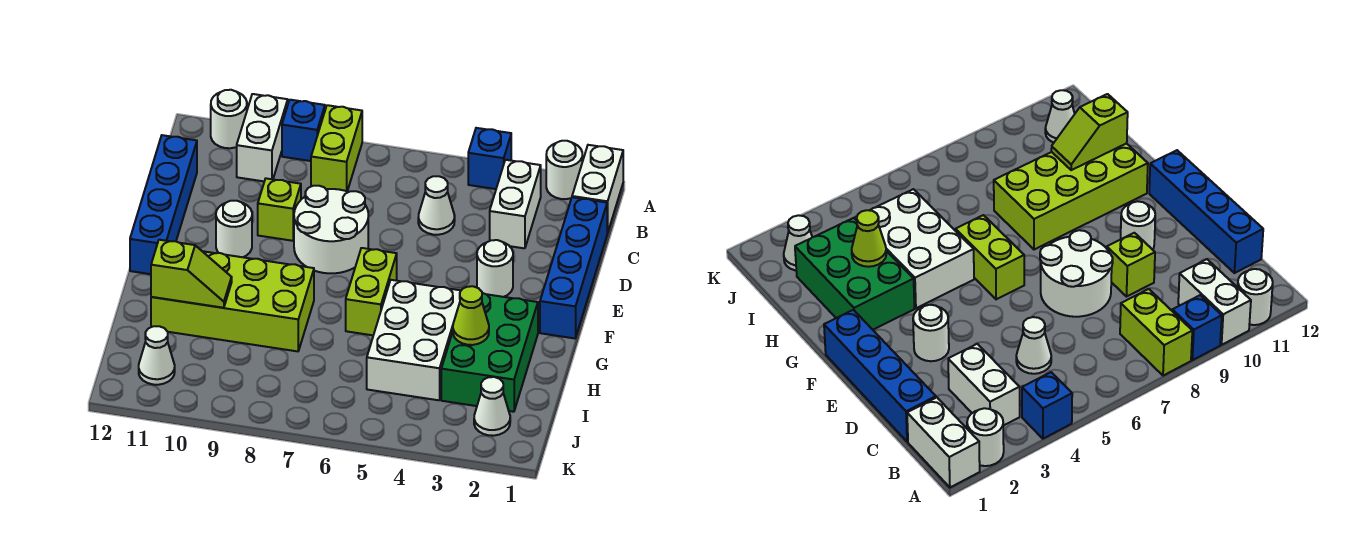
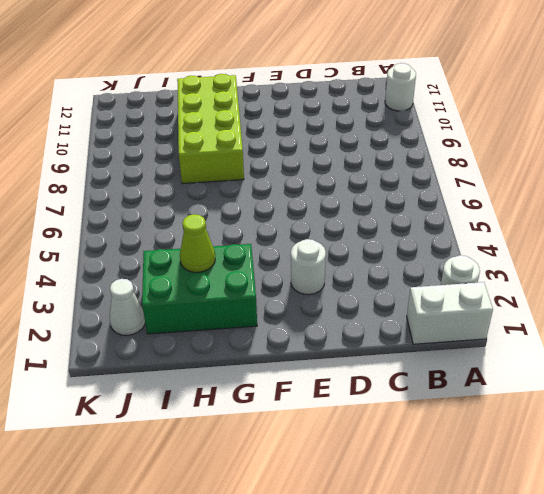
none -> blue brick A4 level 1
none -> lime brick A8:B8 level 1
none -> blue brick A9 level 1

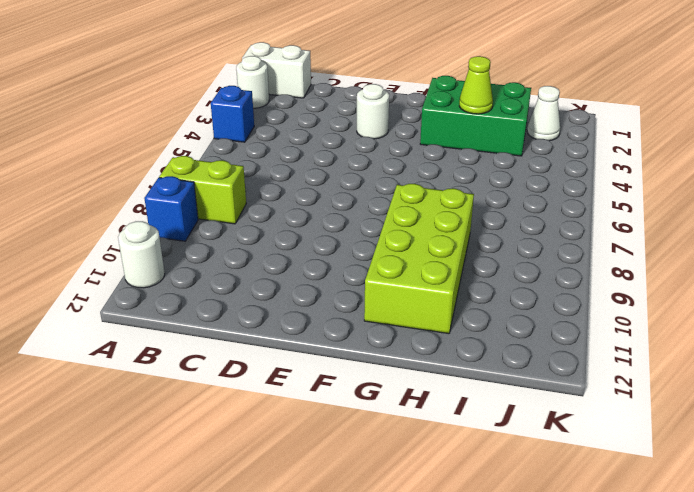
none -> white brick A10:B10 level 1
none -> white brick B3:C3 level 1
none -> blue brick C1:F1 level 1

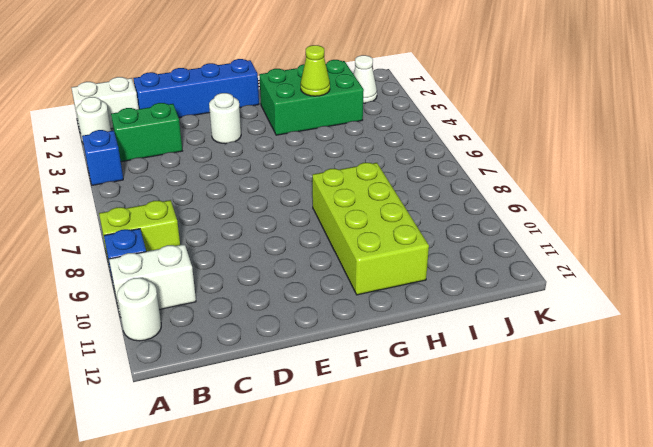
green brick B3:C3 level 1 -> white brick B3:C3 level 1
none -> white cone C5 level 1
none -> blue brick C12:F12 level 1
none -> white round brick D7:E8 level 1

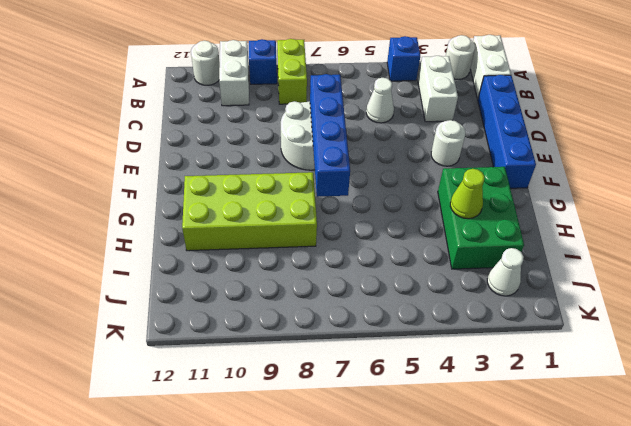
blue brick D7:G7 level 2 -> blue brick C12:F12 level 1
none -> lime brick D9 level 1
none -> white round brick E10 level 1
none -> lime brick F6:G6 level 1

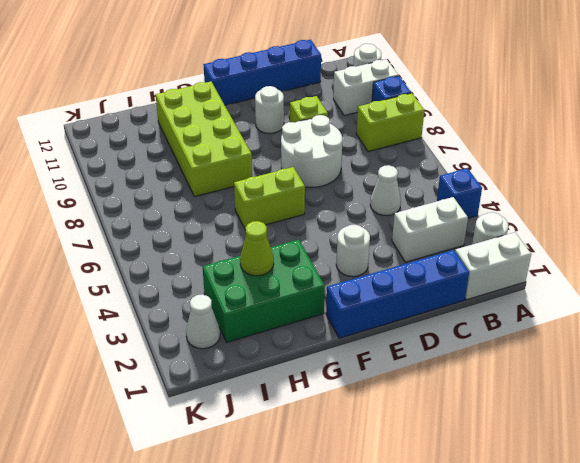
none -> white brick G4:I5 level 1
none -> white cone J11 level 1
none -> lime slope H10:H11 level 2 top 11

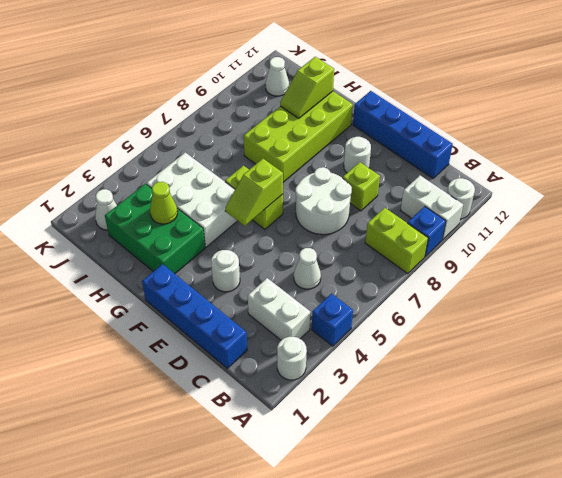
lime slope F5:F6 level 2 top 6 -> none
none -> white brick A1:B1 level 1

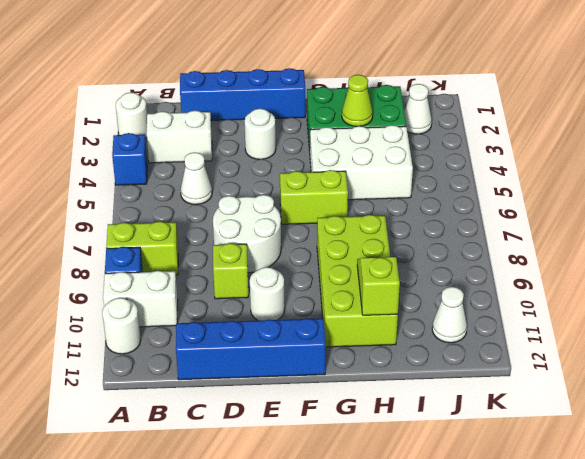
none -> white brick A1:B1 level 1

